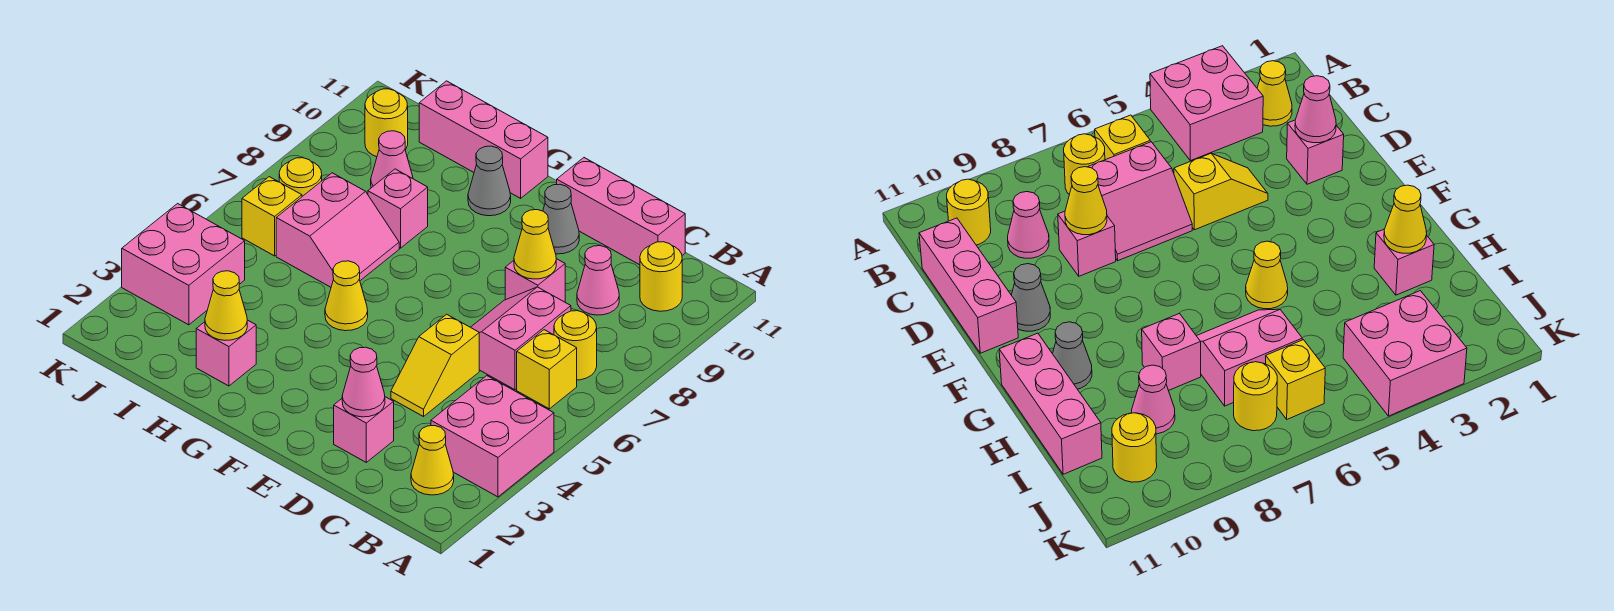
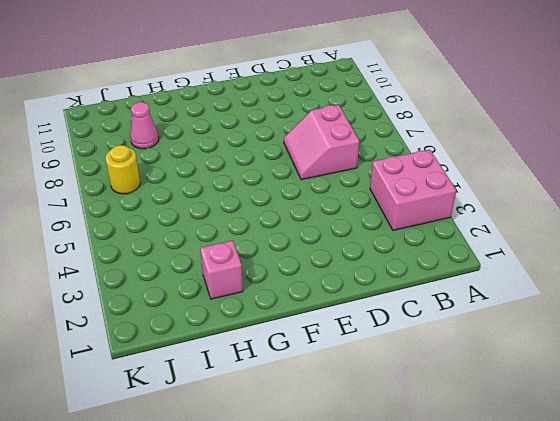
none -> yellow cone B2 level 1
none -> yellow brick B6 level 1
none -> yellow round brick B7 level 1

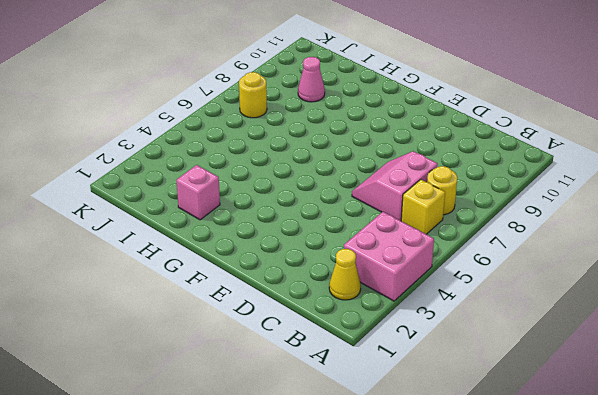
none -> yellow round brick B10 level 1
none -> pink cone C9 level 1
none -> pink brick C11:E11 level 1

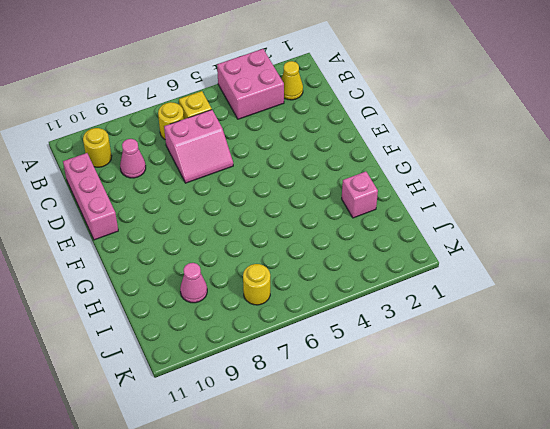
none -> pink brick D2 level 1
none -> yellow slope D4:D5 level 1 top 5
none -> pink brick D8 level 1

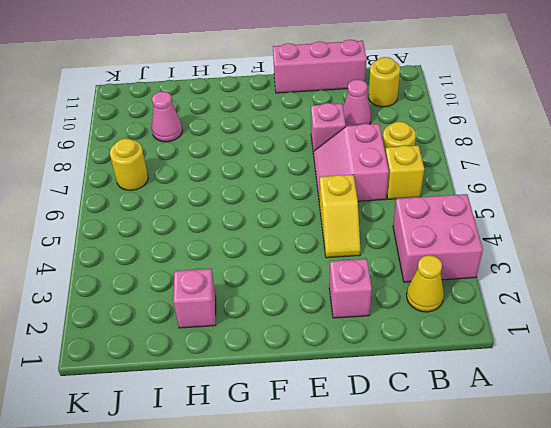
none -> grey cone E10 level 1
none -> yellow cone G5 level 1
none -> grey cone G10 level 1

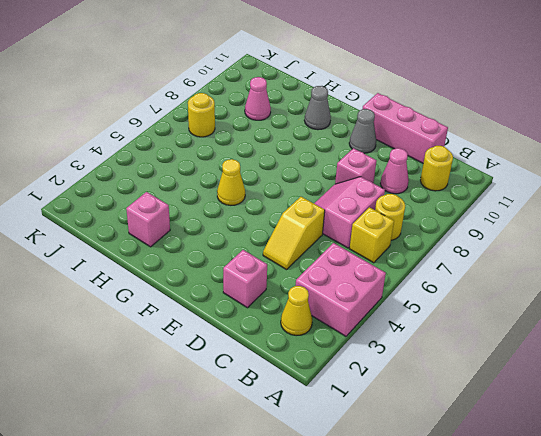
none -> pink brick G11:I11 level 1
none -> pink slope H6:I7 level 1 top I
none -> pink brick H8 level 1

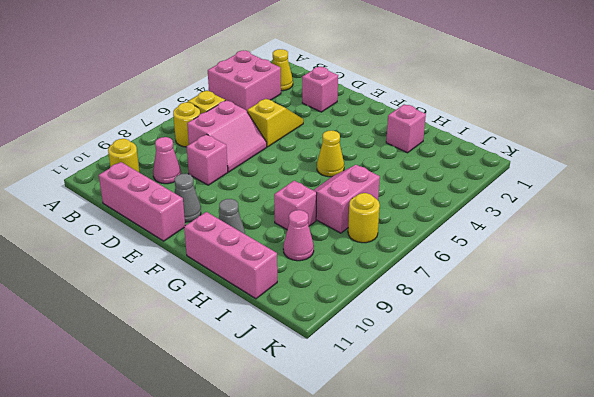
none -> pink brick J3:K4 level 1
none -> yellow brick J6 level 1
none -> yellow round brick J10 level 1

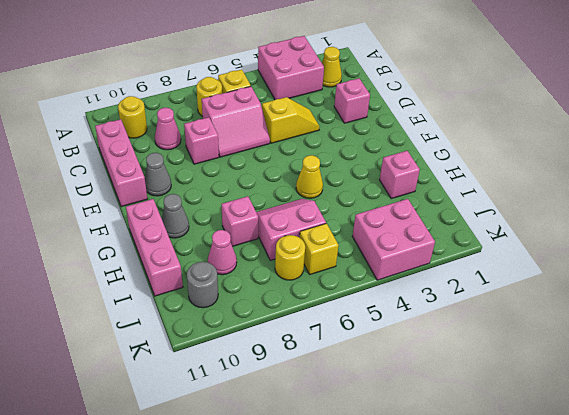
grey round brick J10 level 1 -> yellow round brick J10 level 1
none -> pink cone D2 level 2
none -> yellow cone D8 level 2
none -> yellow cone H2 level 2

